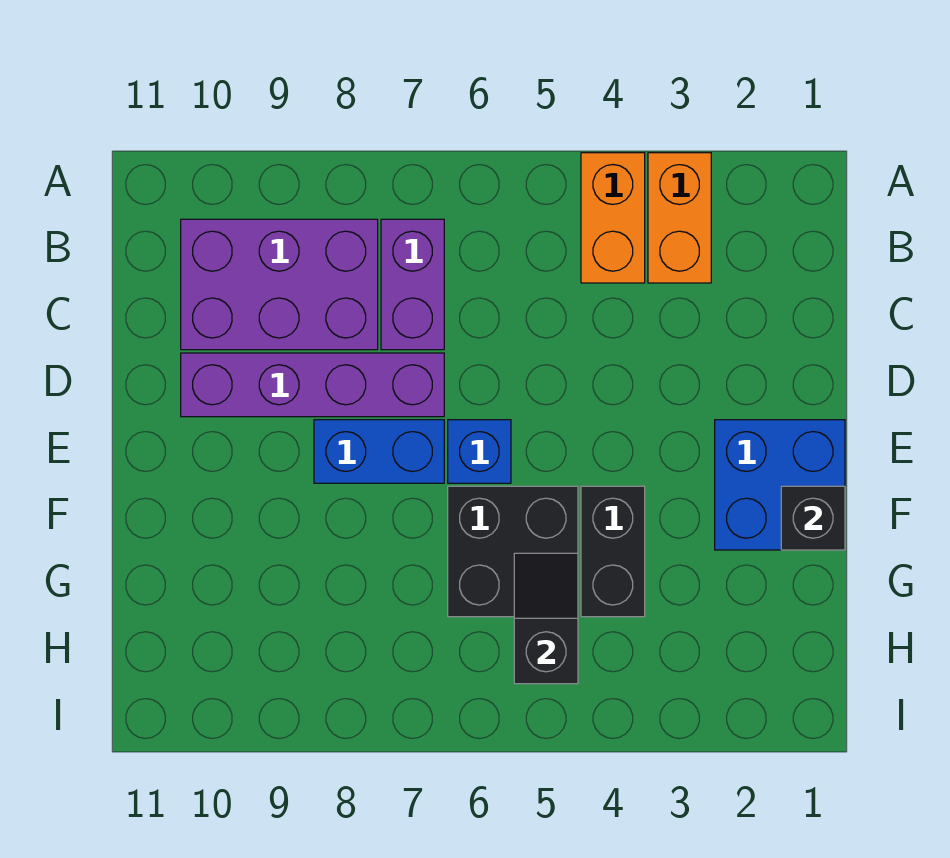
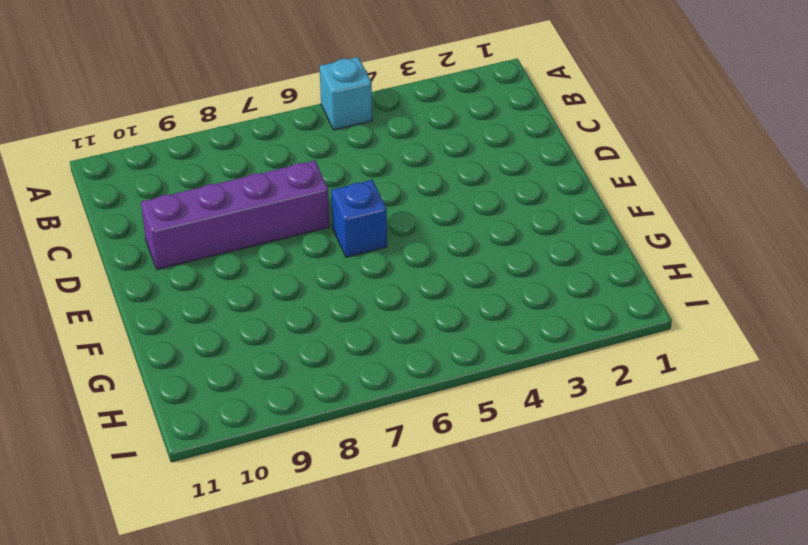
cyan brick A5 level 1 -> none
none -> orange brick A3:B3 level 1
none -> orange brick A4:B4 level 1
none -> purple brick B7:C7 level 1

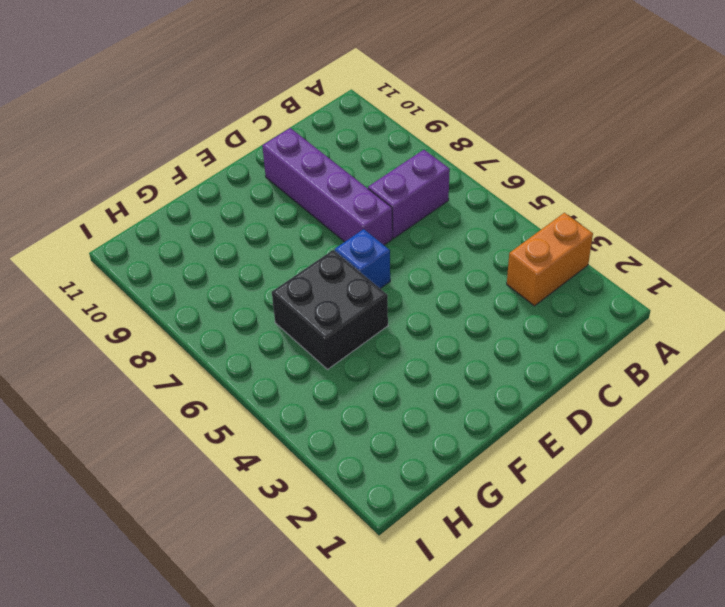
none -> orange brick A4:B4 level 1
none -> purple brick B8:C10 level 1
none -> blue brick E1:F2 level 1

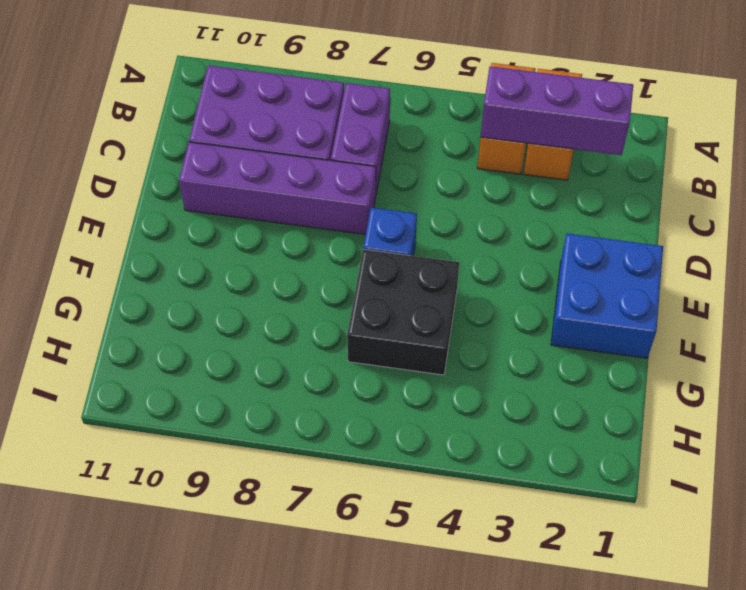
purple brick B2:B4 level 2 -> none
none -> blue brick E7:E8 level 1
none -> black brick F4:G4 level 1
none -> black brick F1 level 2

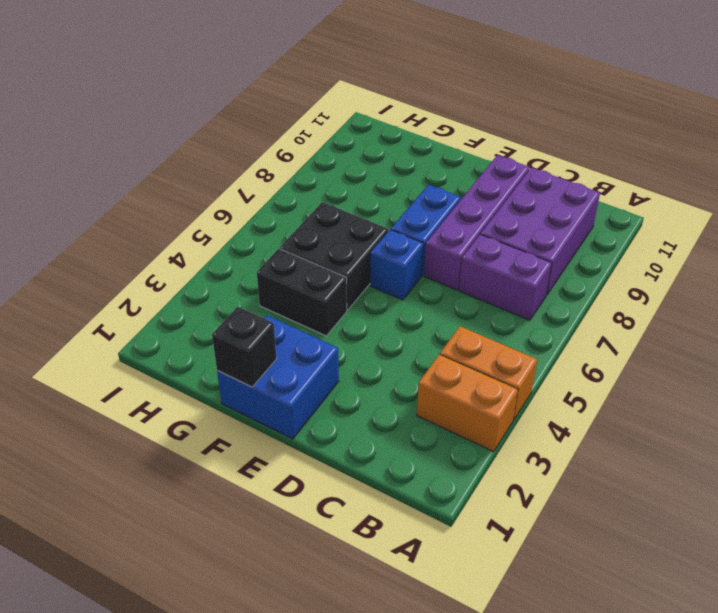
none -> black slope G5:H5 level 2 top H

